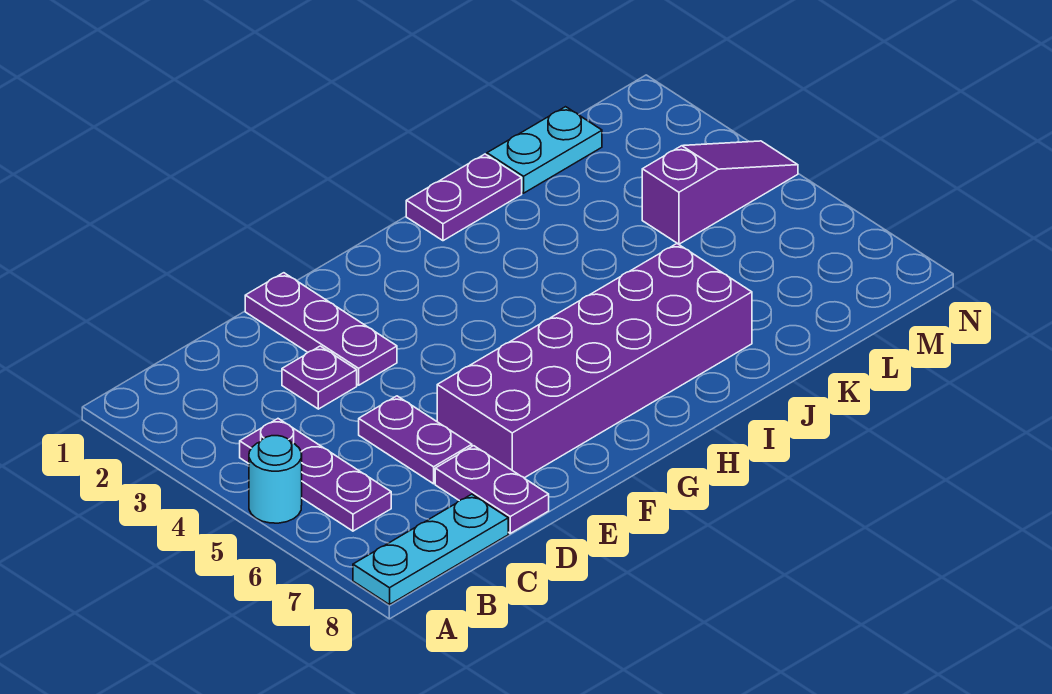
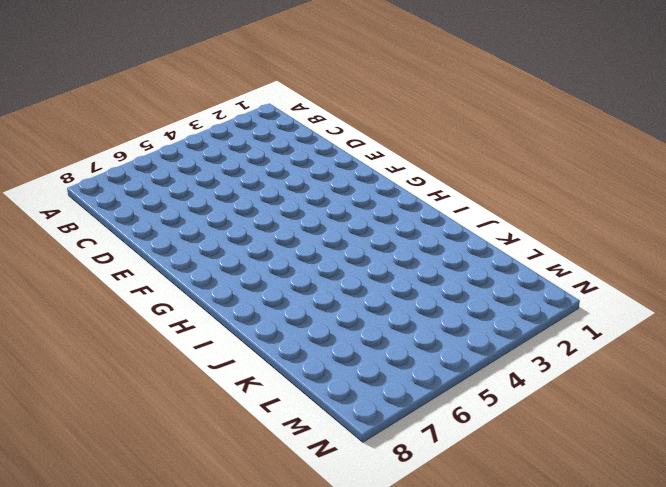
none -> cyan round brick A5 level 1
none -> cyan plate A8:C8 level 1

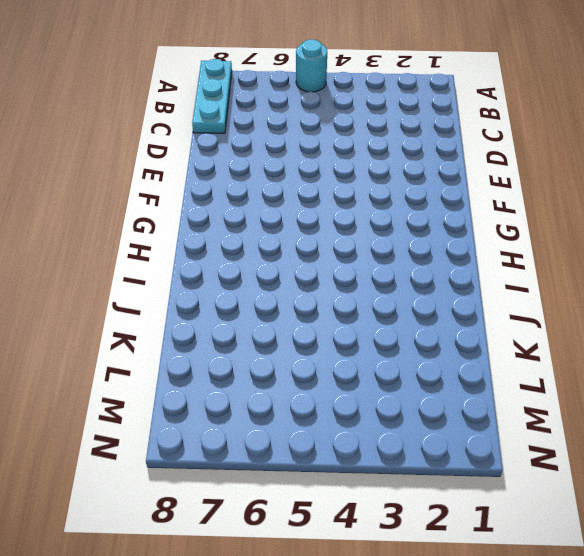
none -> purple plate B4:B6 level 1
none -> purple plate D3 level 1

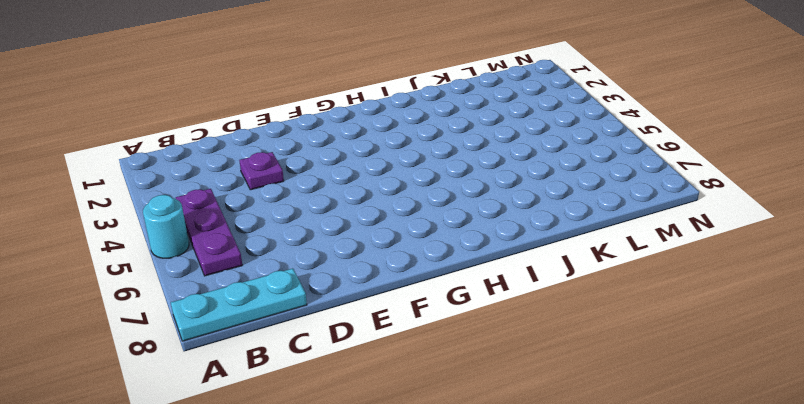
none -> purple plate D5:D6 level 1
none -> purple plate D7:D8 level 1

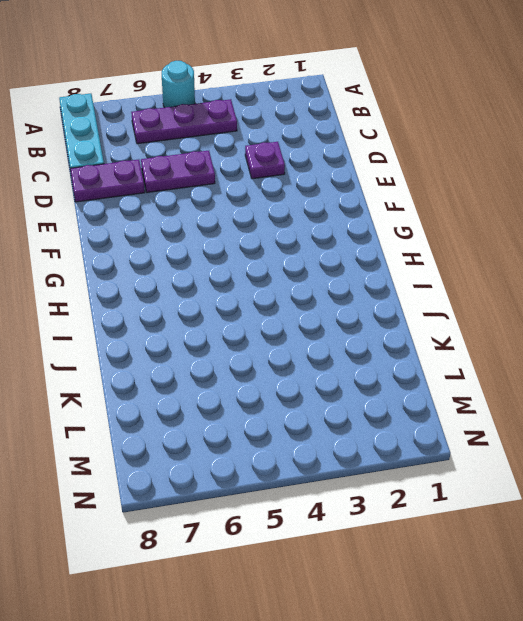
none -> purple plate E1:E3 level 1
none -> purple brick E6:J7 level 1

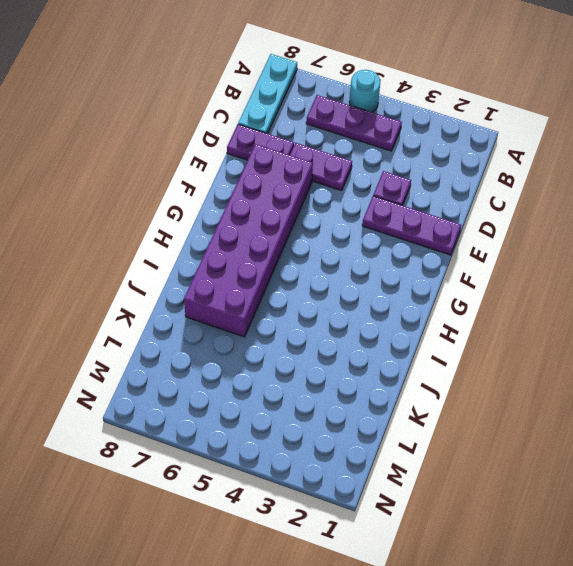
none -> purple plate I1:J1 level 1
none -> cyan plate K1:L1 level 1

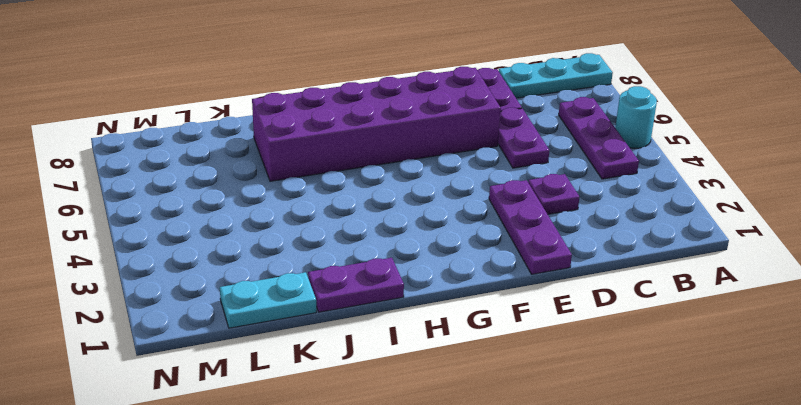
none -> purple slope L4:N4 level 1 top L

